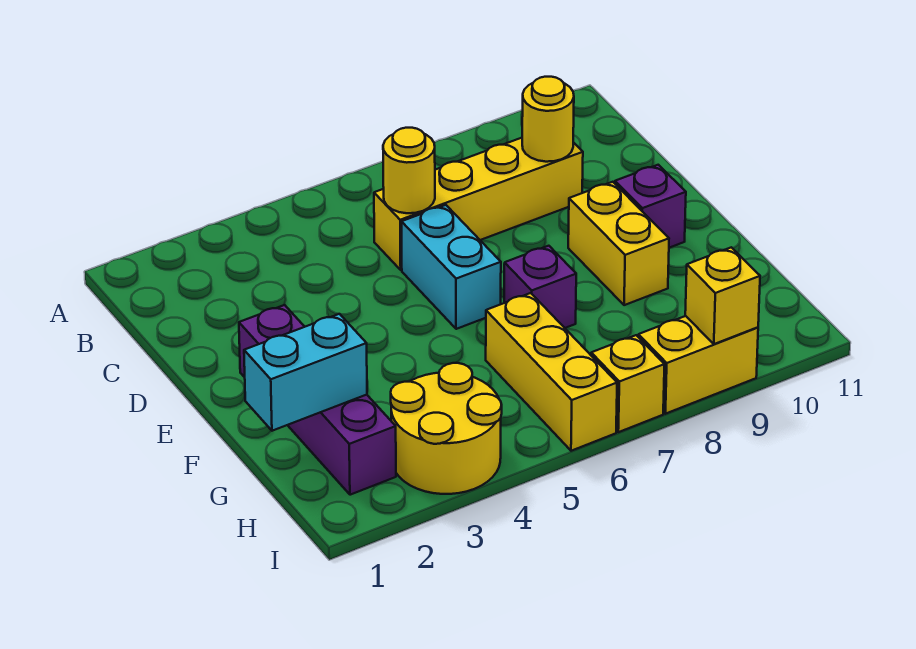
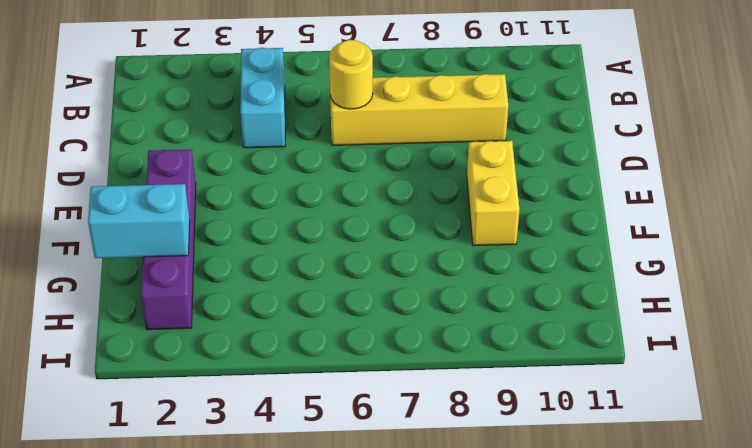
cyan brick B4:C4 level 1 -> cyan brick D6:E6 level 1
none -> purple brick E10 level 1
none -> purple brick F7 level 1
none -> yellow brick G6:I6 level 1

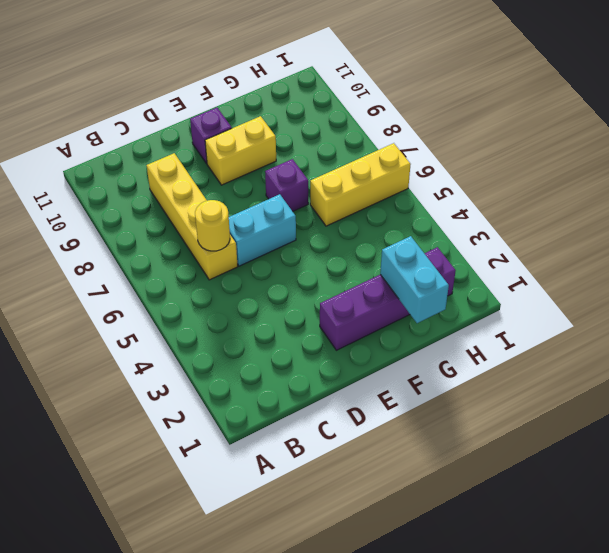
none -> yellow round brick H3:I4 level 1
none -> yellow brick I7 level 1
none -> yellow brick I8:I9 level 1

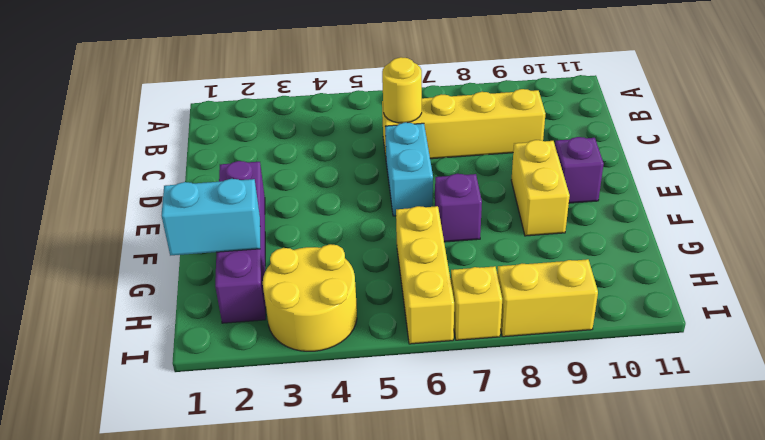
none -> yellow round brick C9 level 2
none -> yellow brick I9 level 2

